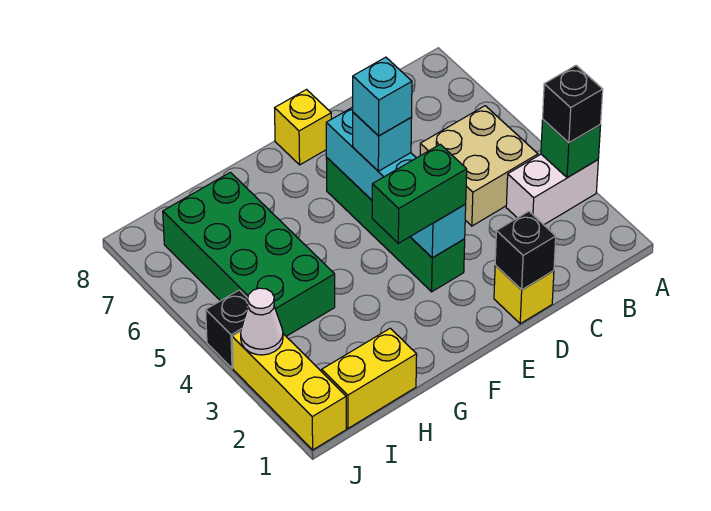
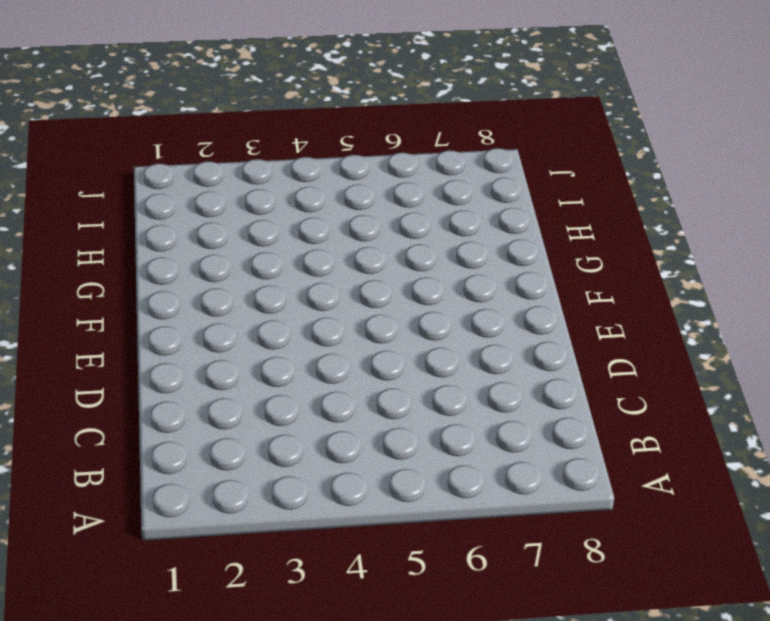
none -> white brick A3:B3 level 1
none -> tan brick B4:C5 level 1
none -> yellow brick D1 level 1

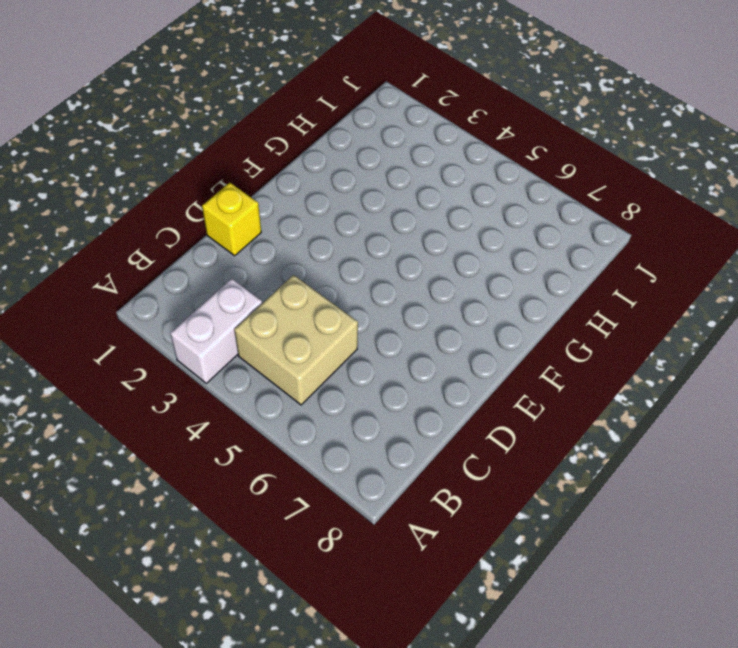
none -> green brick E3:E6 level 1
none -> yellow brick E8 level 1
none -> yellow brick H1:I1 level 1

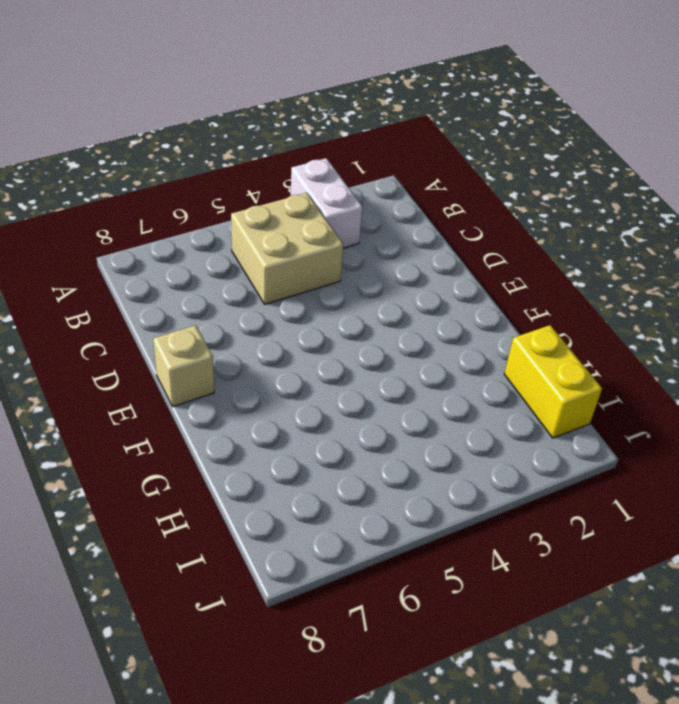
tan brick E8 level 1 -> yellow brick E8 level 1
none -> yellow brick D1 level 1
none -> green brick E3:E6 level 1
none -> green brick H4:I7 level 1

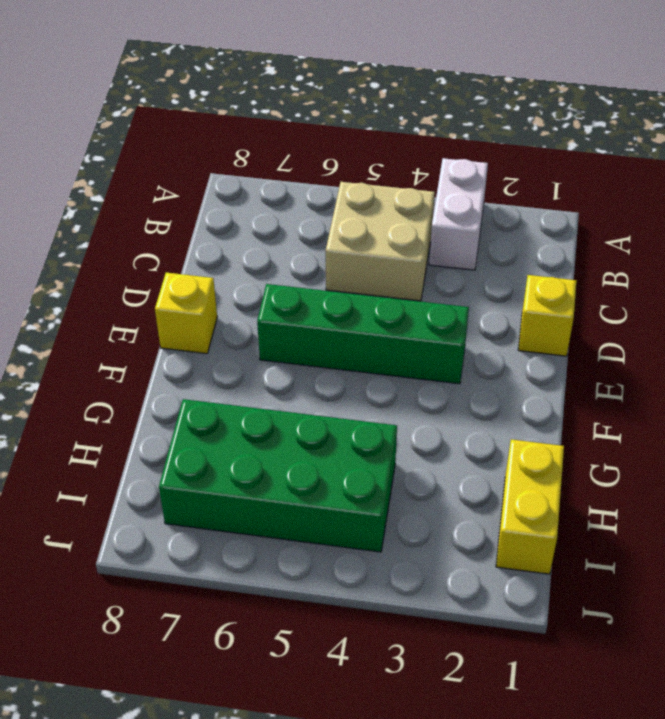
none -> yellow brick J1:J3 level 1
none -> black brick J4 level 1
none -> green brick A3 level 2

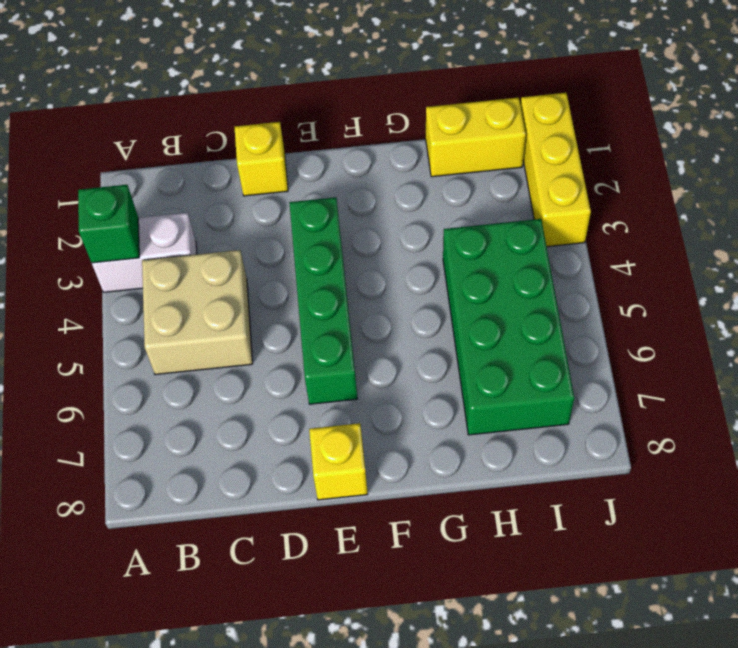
none -> black brick J4 level 1
none -> black brick D1 level 2
none -> cyan brick E3:E6 level 2

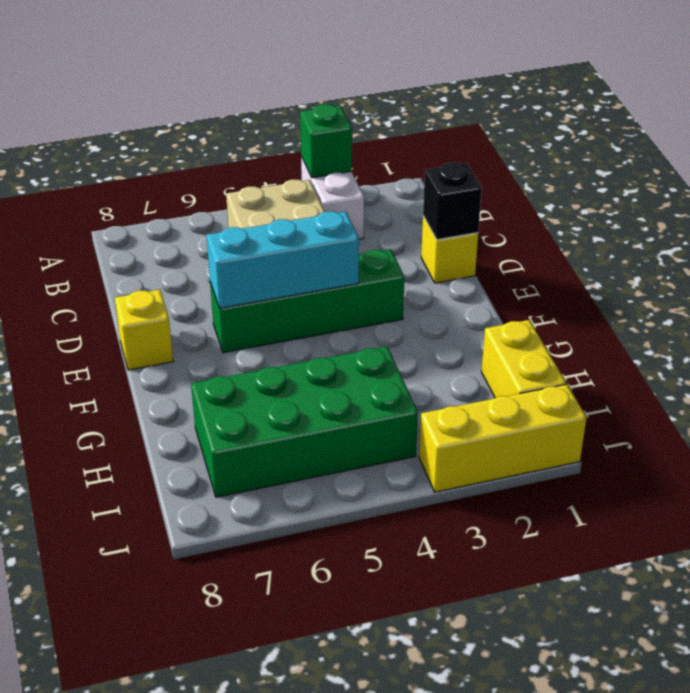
cyan brick E4:E6 level 2 -> cyan brick E3:E6 level 2
none -> black brick J4 level 1
none -> white cone J3 level 2
none -> black brick A3 level 3

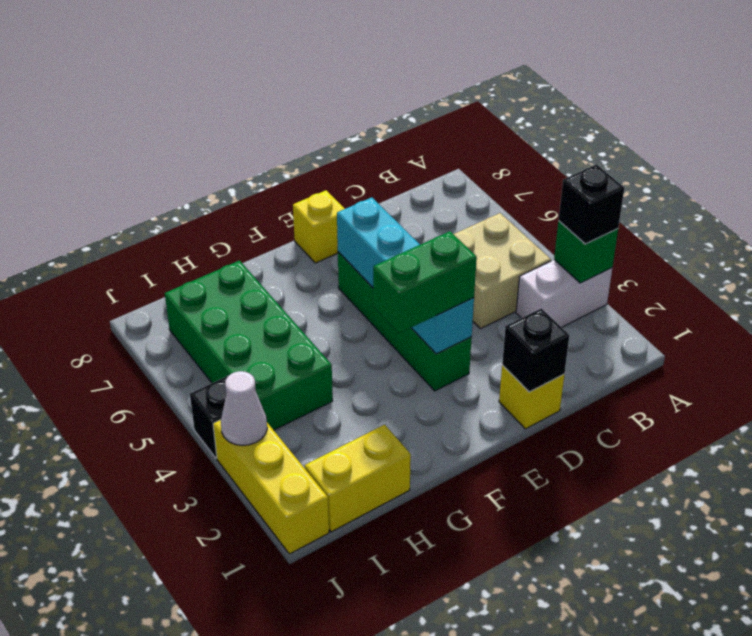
none -> cyan brick E5 level 3
none -> cyan brick E5 level 4

